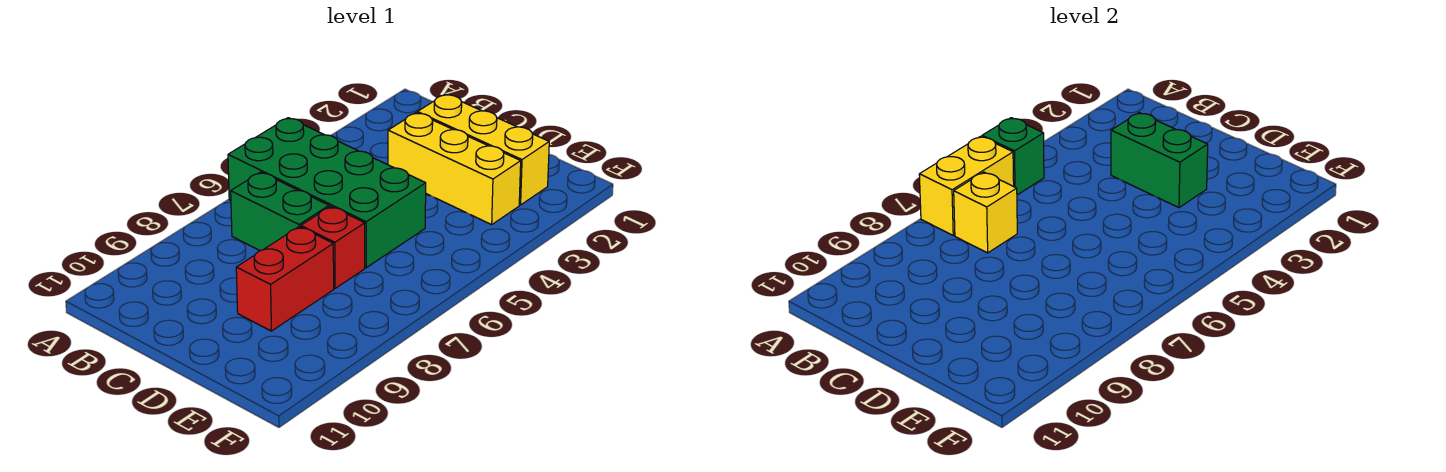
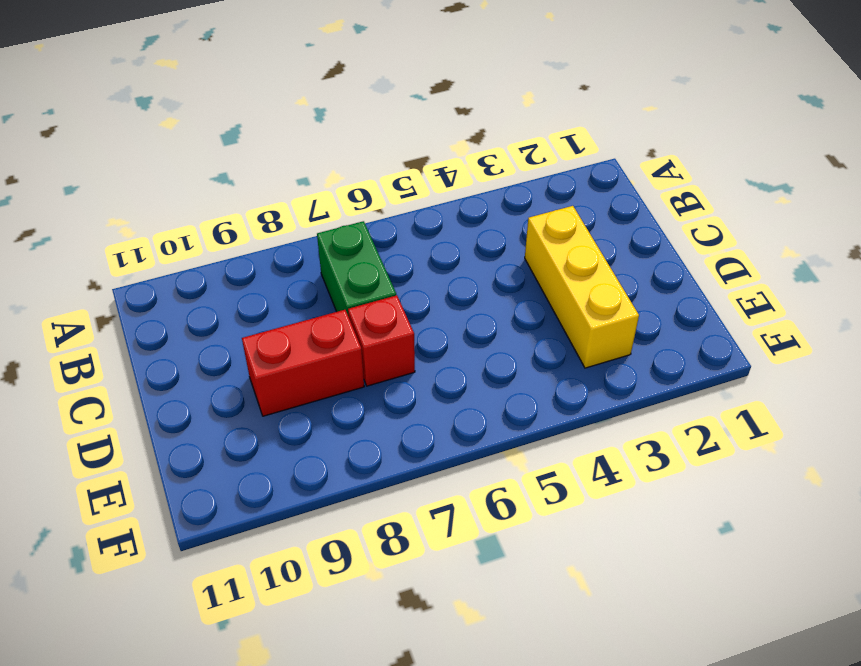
none -> green brick A5:D6 level 1
none -> yellow brick C2:E2 level 1

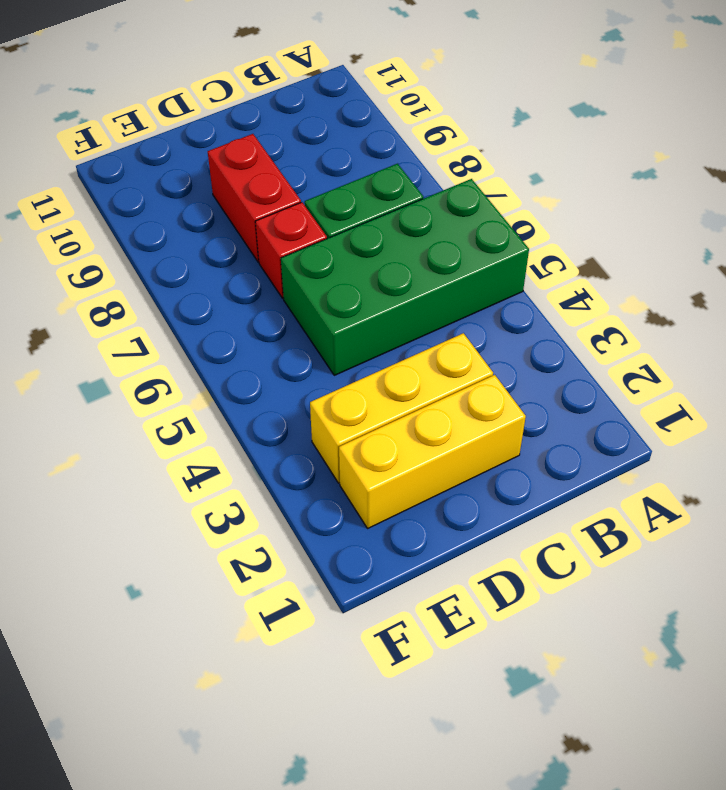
none -> green brick A5 level 2
none -> yellow brick A6:A7 level 2

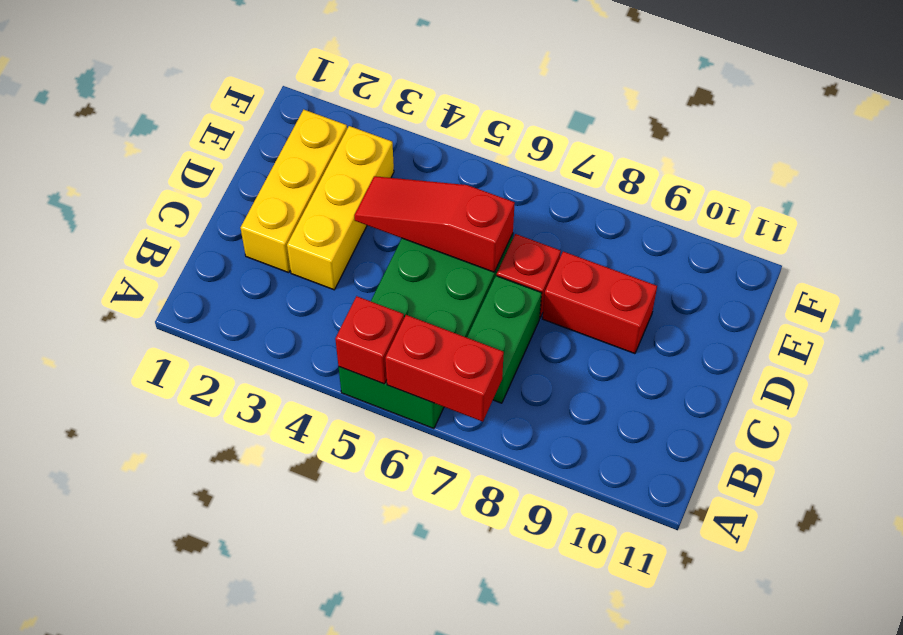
red brick A5 level 2 -> green brick A5 level 2
red brick A6:A7 level 2 -> yellow brick A6:A7 level 2
red slope D4:D6 level 2 top 6 -> none
none -> yellow brick B7 level 2
none -> green brick C3:D3 level 2

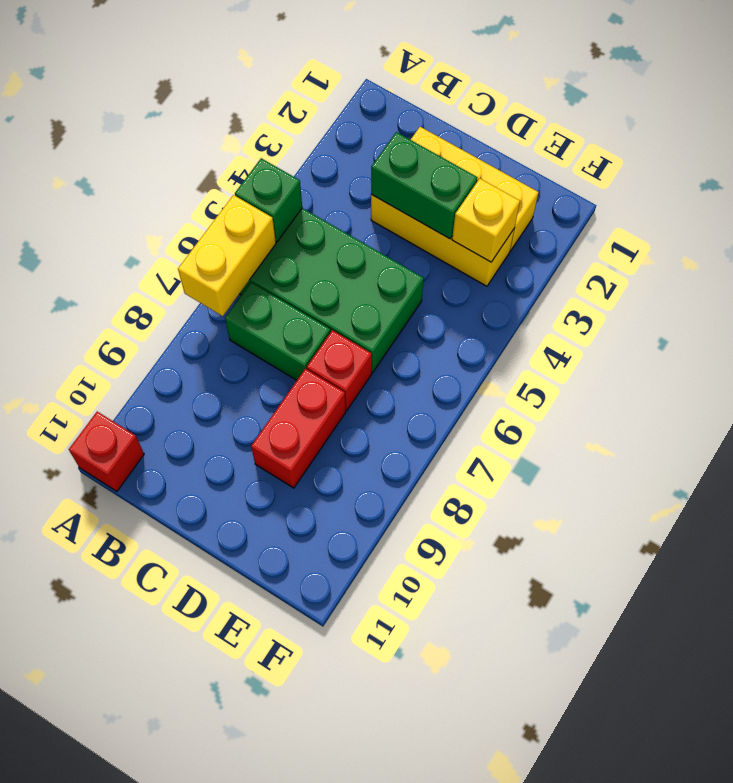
red brick A11 level 1 -> none
yellow brick E3 level 2 -> yellow brick B7 level 2

